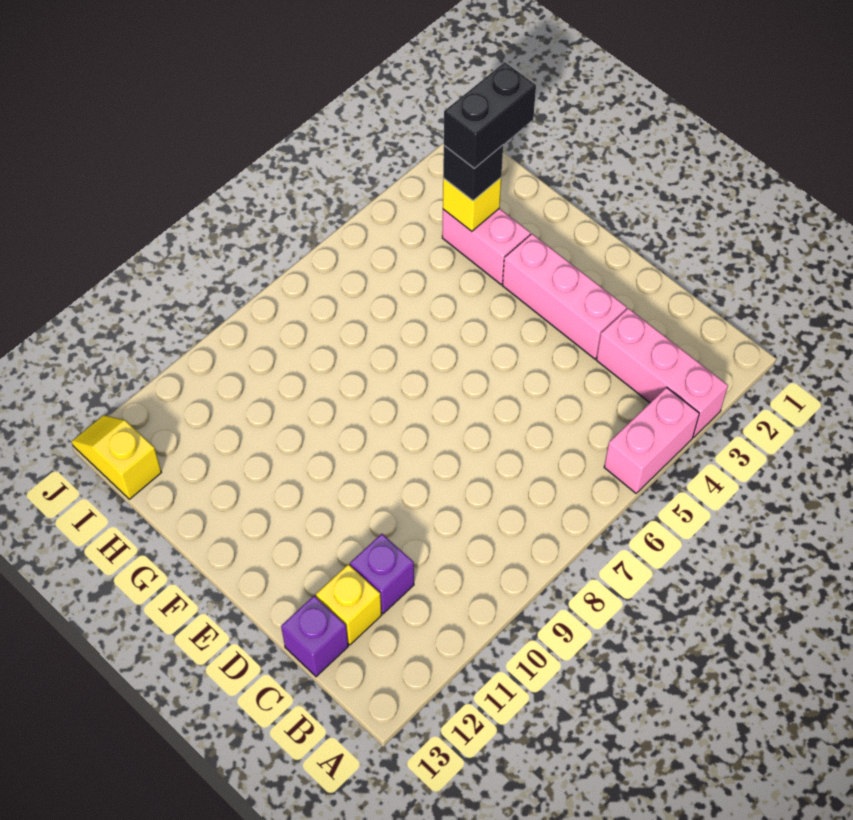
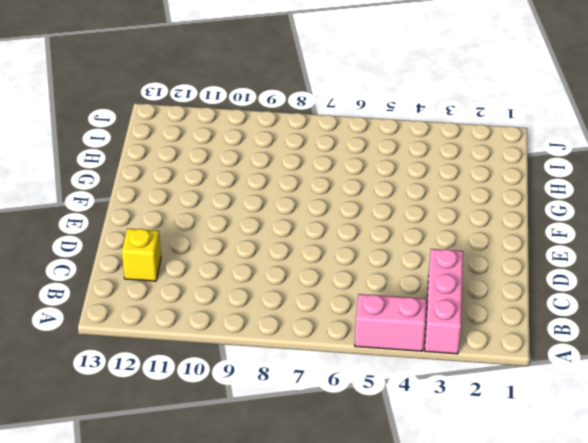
none -> purple brick C11 level 1
none -> purple brick C13 level 1

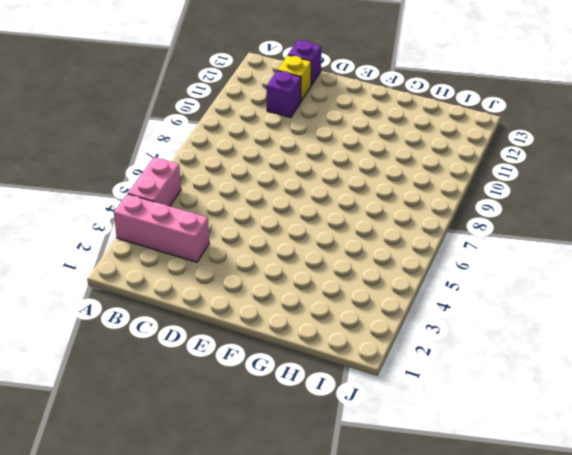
none -> pink brick D3:F3 level 1
none -> pink brick G3:H3 level 1

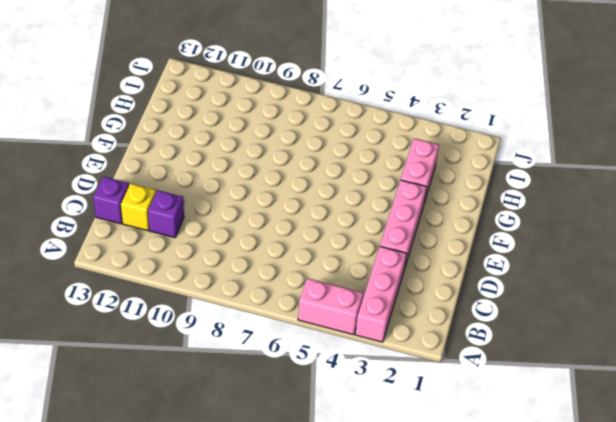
none -> yellow slope I13:J13 level 1 top I
none -> yellow brick H3 level 2

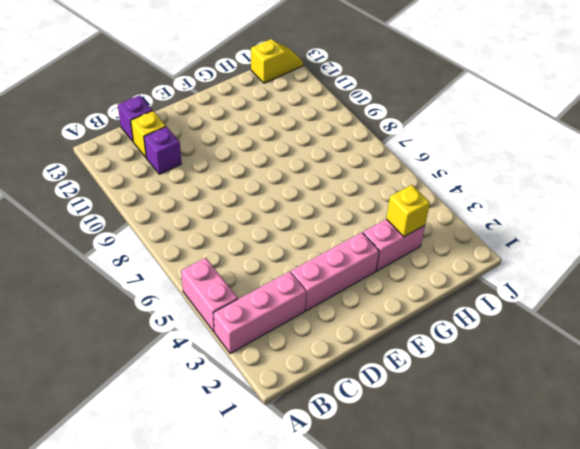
none -> black brick H3 level 3
none -> black brick H2:H3 level 4

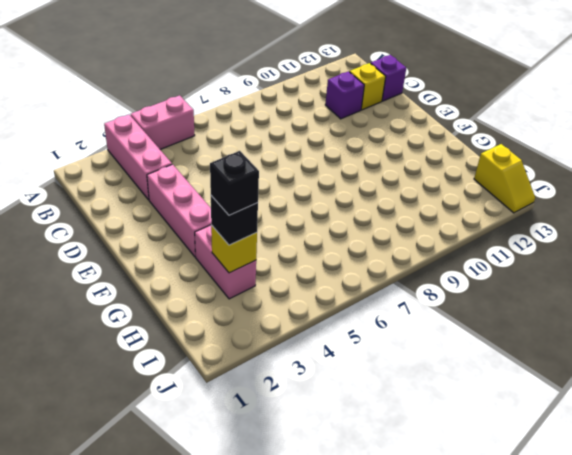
black brick H3 level 4 -> black brick H2:H3 level 4

